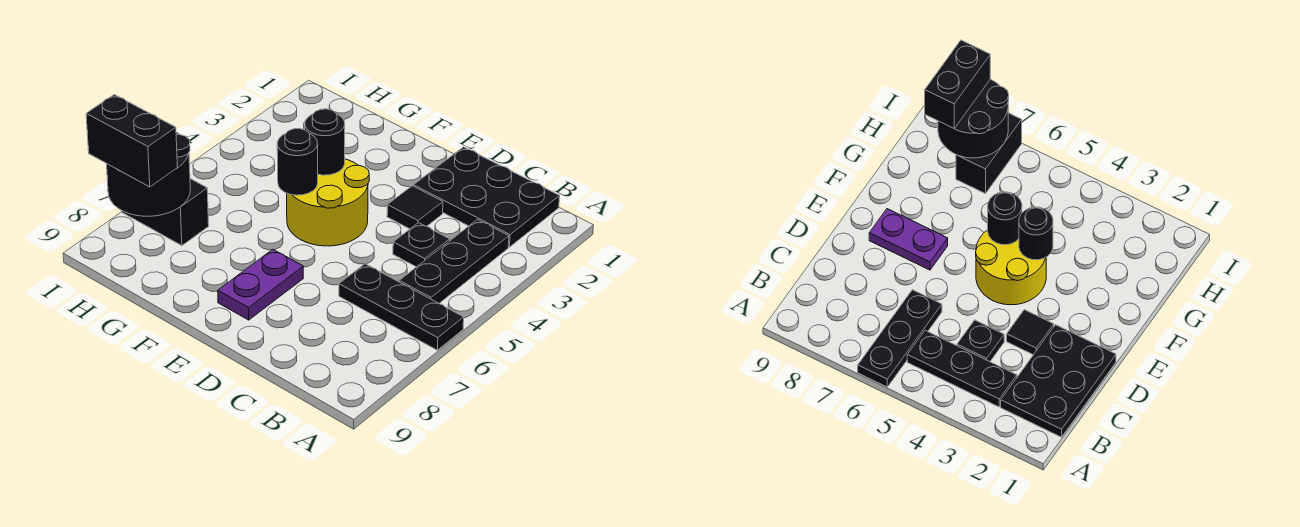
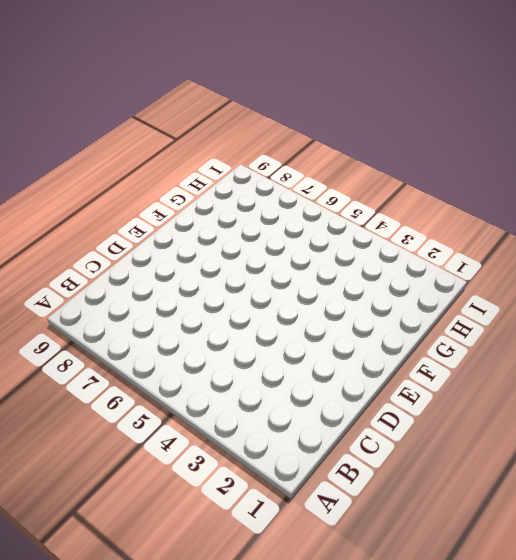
none -> black plate A6:C6 level 1
none -> black plate B1:D2 level 1
none -> black plate B3:B5 level 1

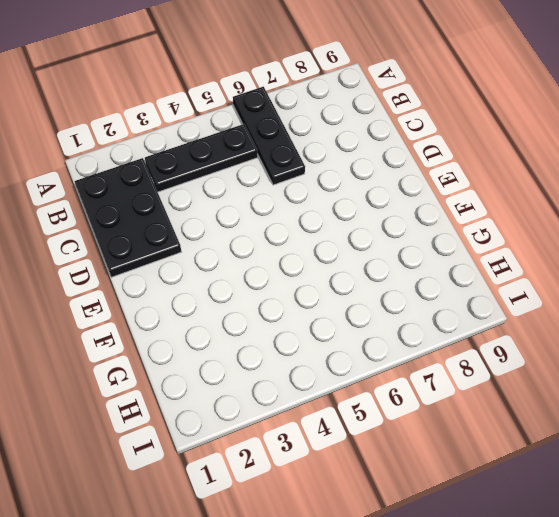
none -> black plate C4 level 1
none -> black tile D3 level 1
none -> yellow round brick E4:F5 level 1

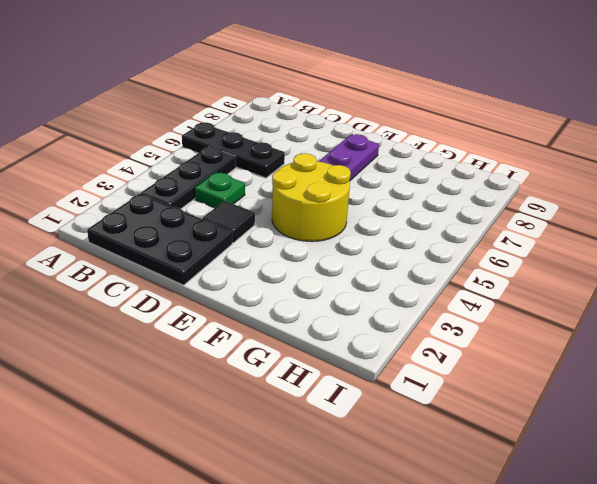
green plate C4 level 1 -> black plate C4 level 1
none -> black brick H7:I7 level 1
none -> black round brick F4 level 2
none -> black round brick F5 level 2

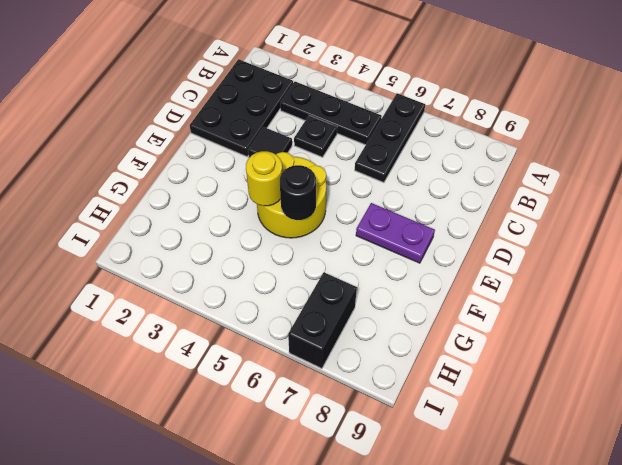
yellow round brick F4 level 2 -> black round brick F4 level 2
none -> black round brick H7:I8 level 2
none -> black brick H8:I8 level 3

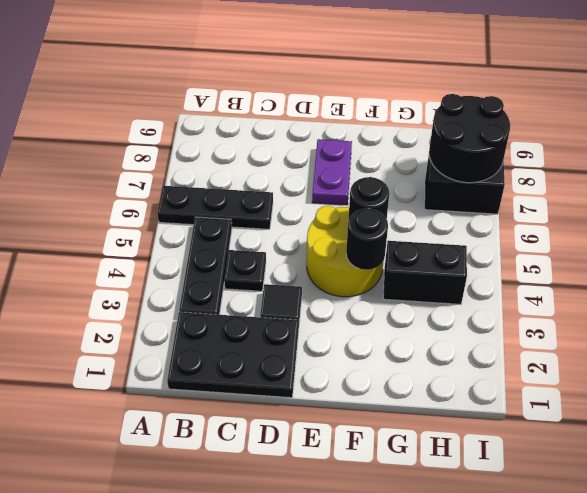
black brick G4:H4 level 1 -> black brick H8:I8 level 3

